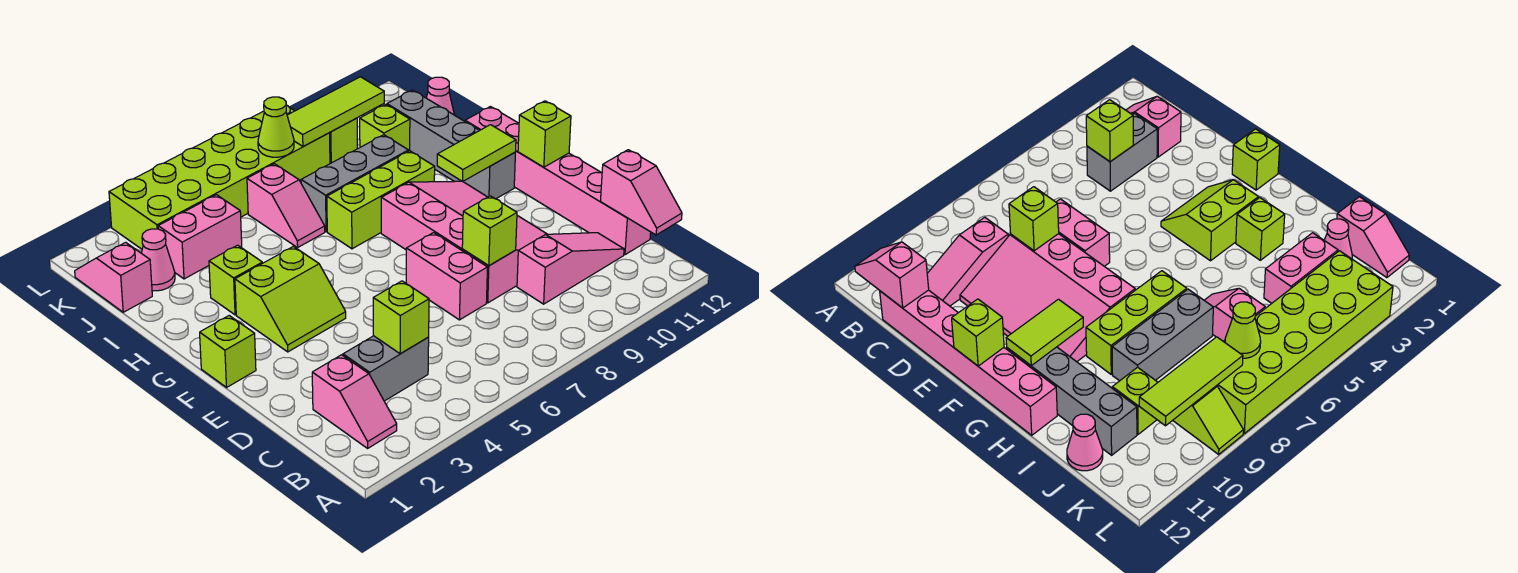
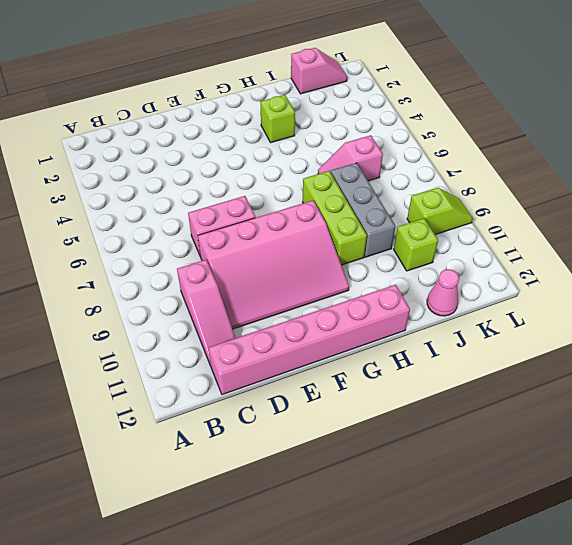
none -> pink slope B2:C2 level 1 top C
none -> grey brick C3:C4 level 1
none -> lime brick F1 level 1

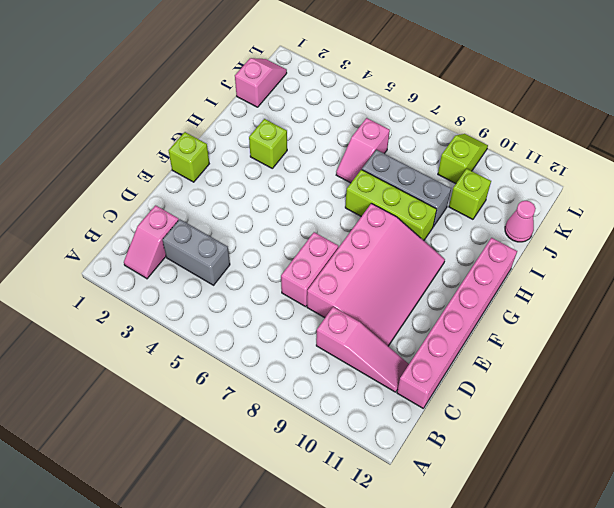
none -> lime slope F3:G4 level 1 top G
none -> grey brick G11:J11 level 1
none -> pink cone J2 level 1

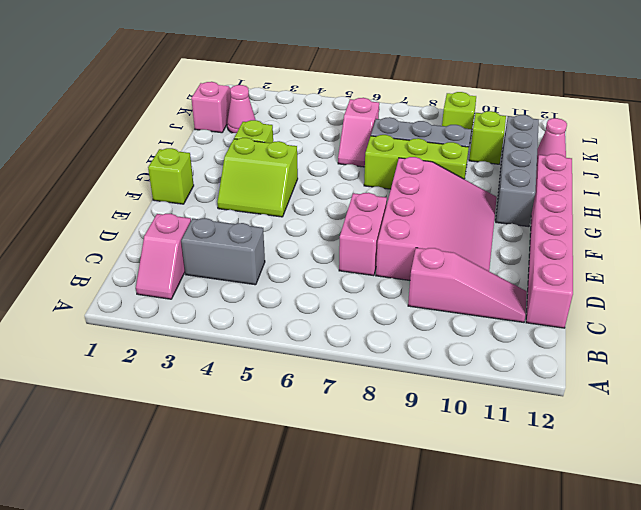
none -> pink brick J3:J4 level 1
none -> lime brick K3:L8 level 1
none -> pink slope B12:C12 level 2 top C

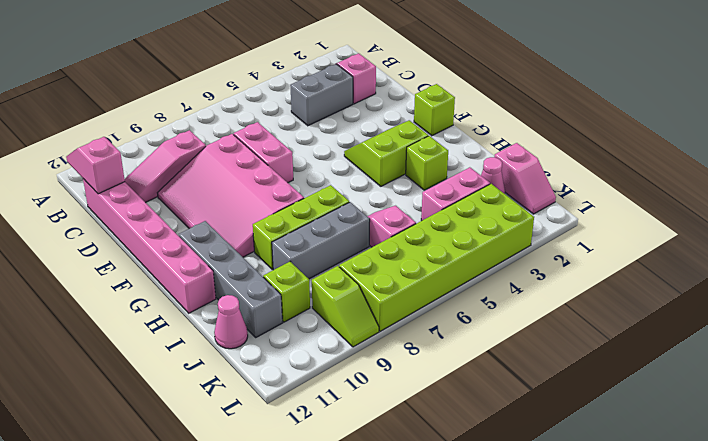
none -> lime brick C4 level 2
none -> lime brick D8 level 2
none -> lime brick F12 level 2

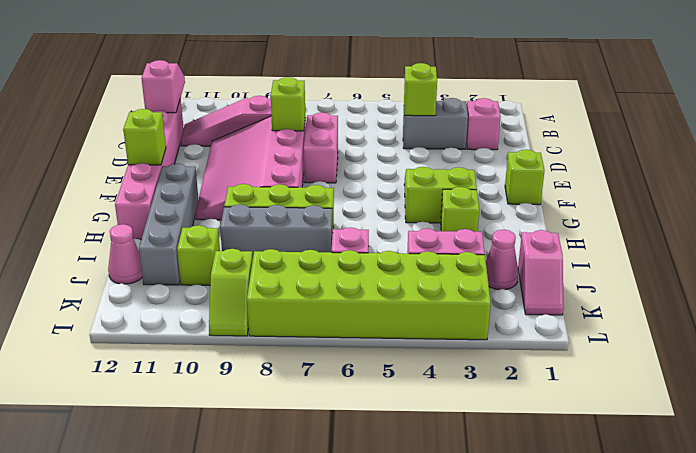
none -> lime tile G10:G11 level 2
none -> lime cone K7 level 2
none -> lime tile K8:K10 level 2

